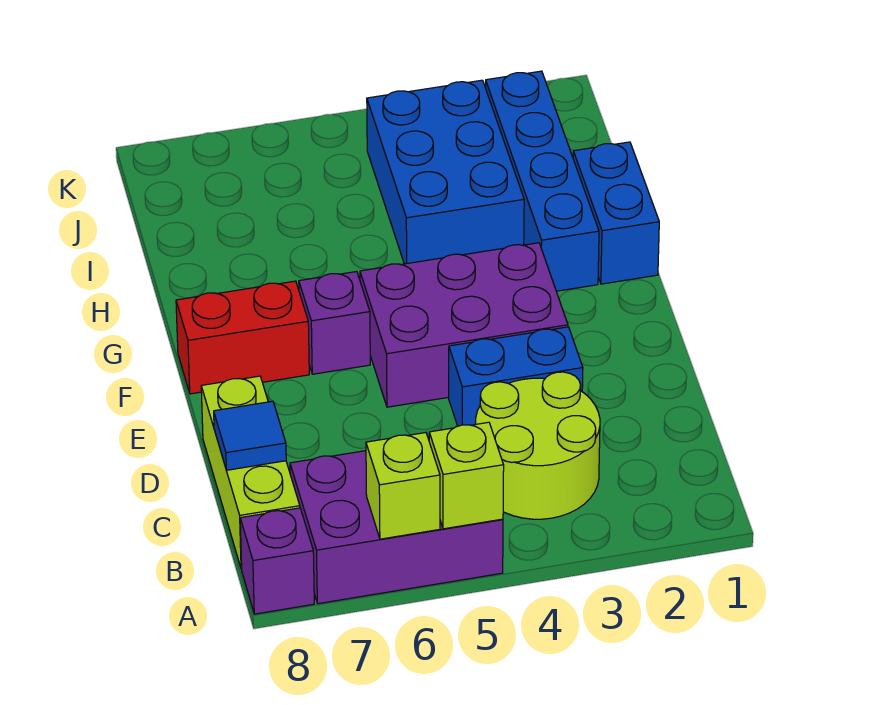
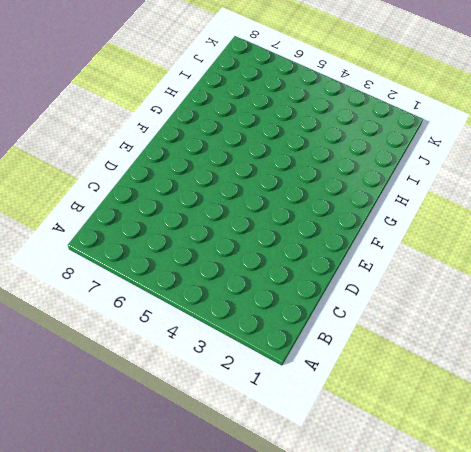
none -> purple brick A5:B7 level 1
none -> purple brick A8 level 1
none -> lime round brick B3:C4 level 1

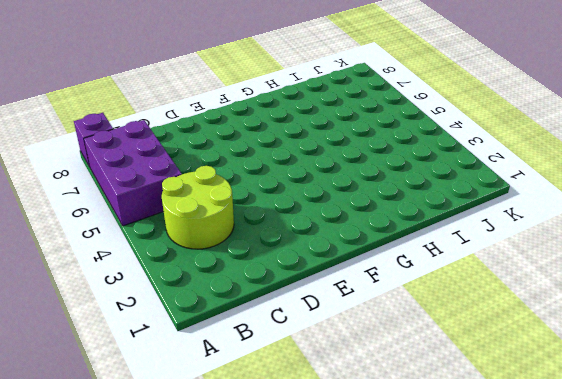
none -> lime brick B8:D8 level 1
none -> blue brick D3:D4 level 1
none -> purple brick E3:F5 level 1

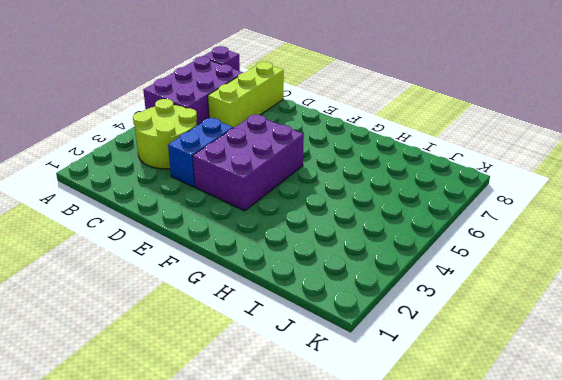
lime brick C6:C8 level 1 -> lime brick B8:D8 level 1
none -> purple brick F6 level 1
none -> red brick F7:F8 level 1
none -> blue brick G1:H1 level 1

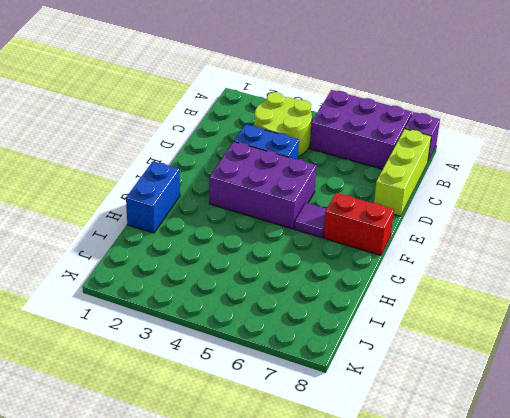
purple tile F6 level 1 -> purple brick F6 level 1
none -> blue brick G2:J2 level 1
none -> blue brick H3:J4 level 1
none -> lime brick A5 level 2

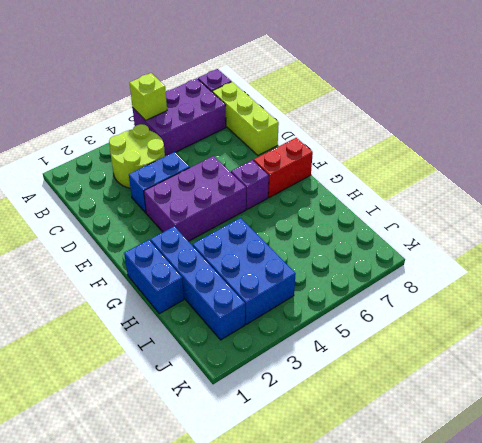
none -> lime brick A6 level 2
none -> blue tile C8 level 2

